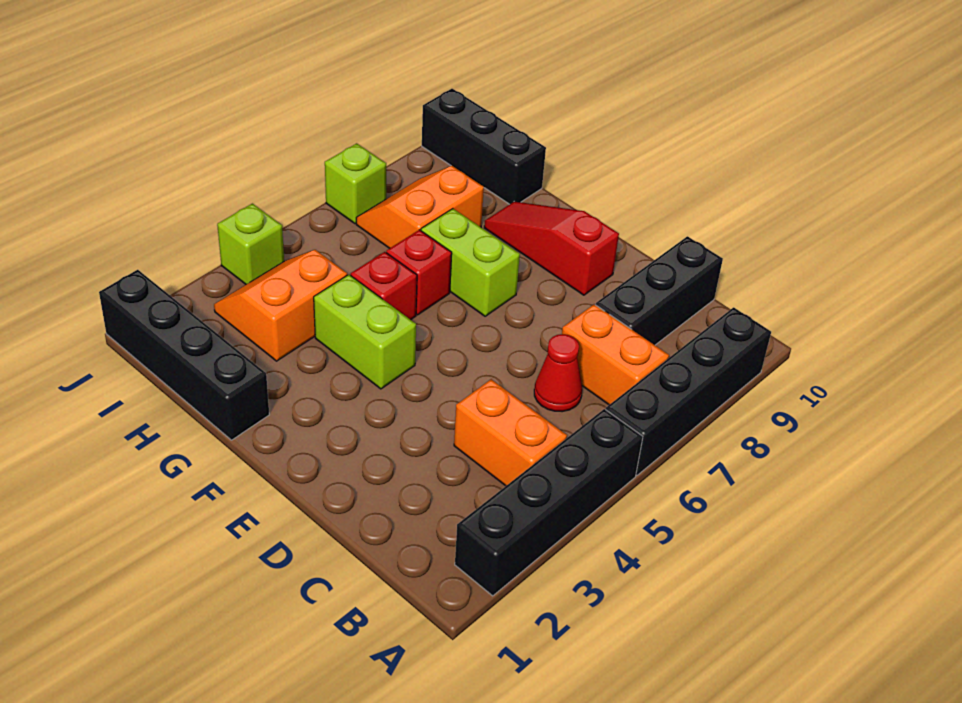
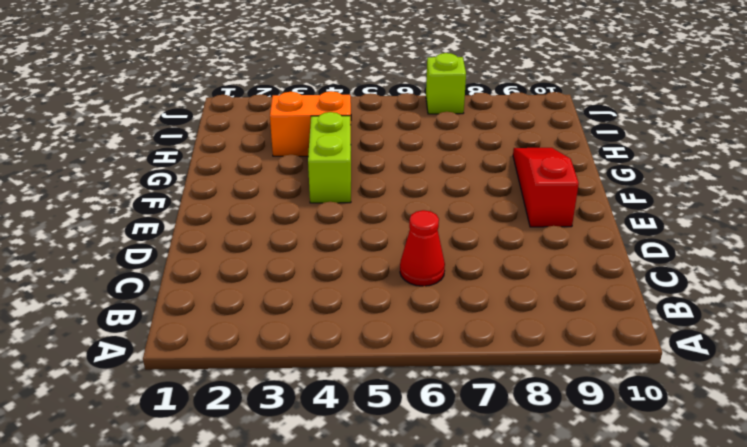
none -> black brick A2:A5 level 1
none -> black brick A6:A9 level 1
none -> orange brick B4:C4 level 1

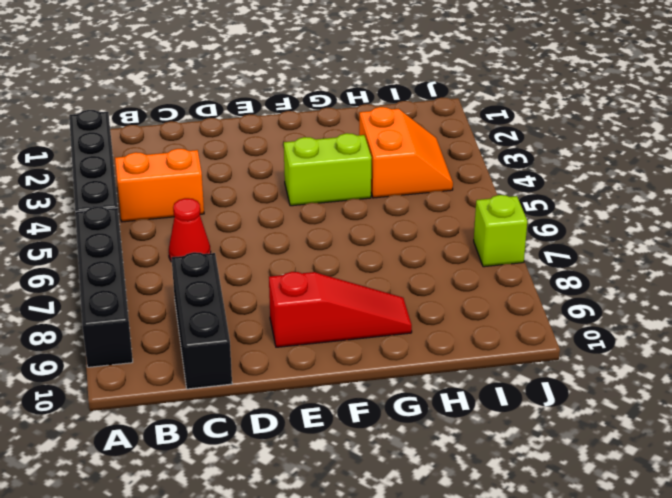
none -> orange brick B7:C7 level 1
none -> lime brick F7:G7 level 1
none -> black brick G1:J1 level 1

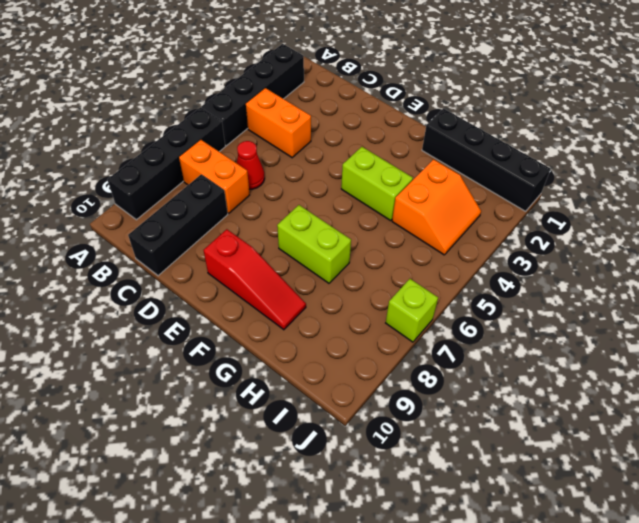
none -> red brick G5 level 1
none -> red brick G6 level 1
none -> orange slope H7:I8 level 1 top H

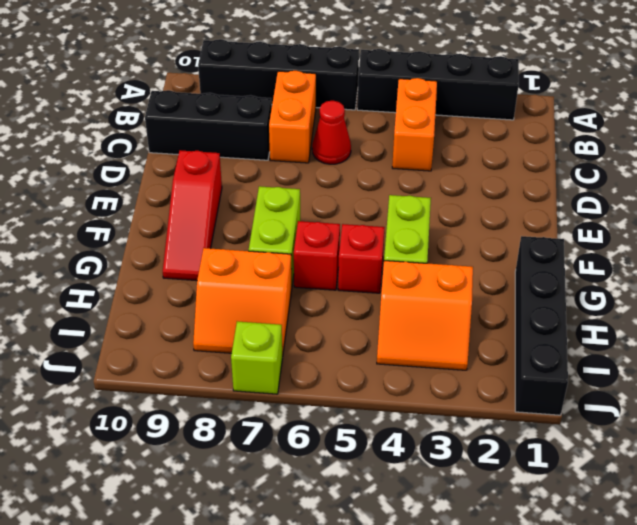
none -> black brick H10:J10 level 1
none -> lime brick J4 level 1

